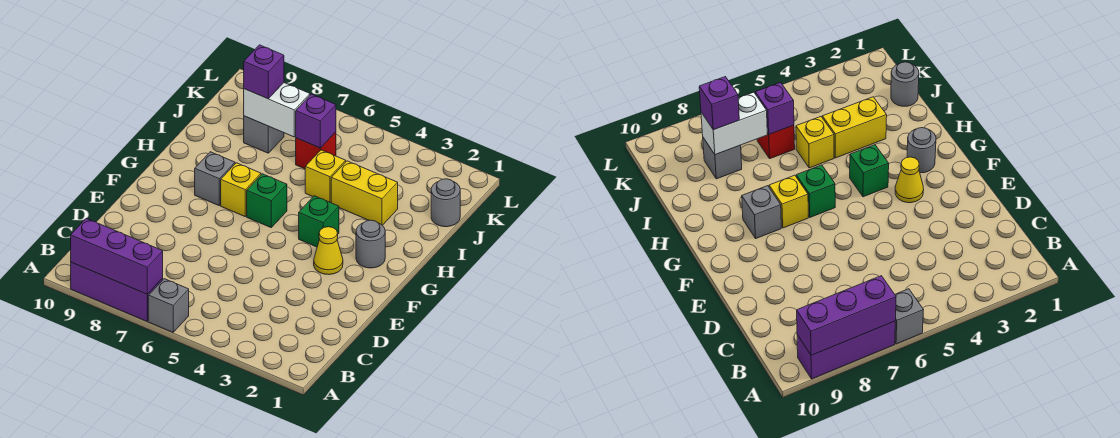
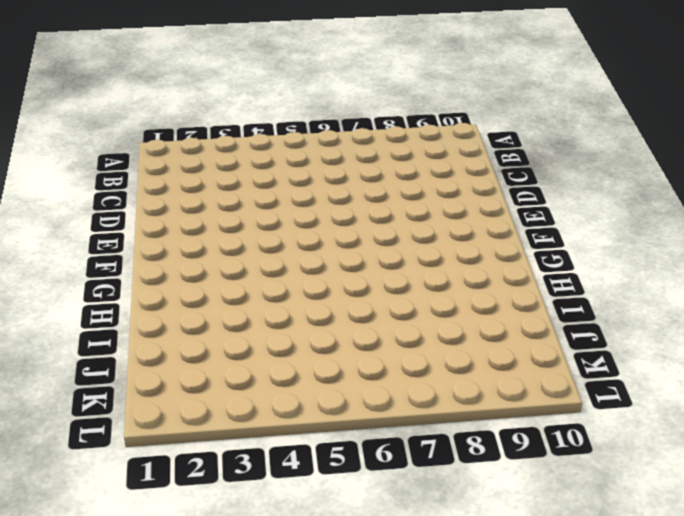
none -> grey brick A6 level 1
none -> purple brick A7:A9 level 1
none -> yellow cone F3 level 1

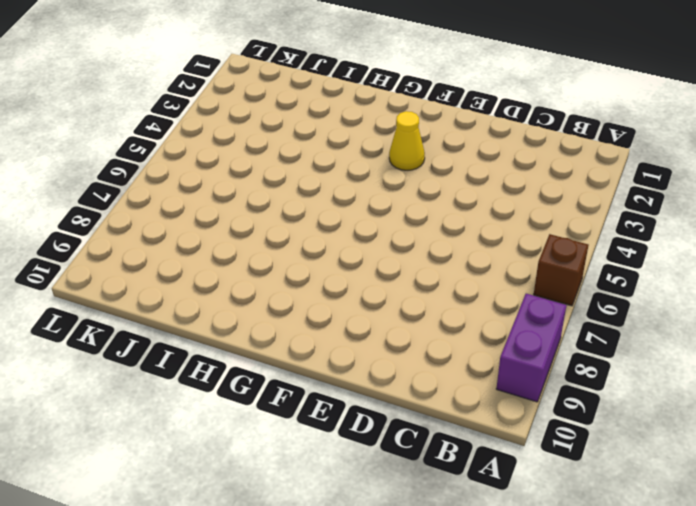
brown brick A6 level 1 -> grey brick A6 level 1
purple brick A8:A9 level 1 -> purple brick A7:A9 level 1
none -> grey round brick G2 level 1
none -> green brick G4 level 1
none -> green brick G6 level 1

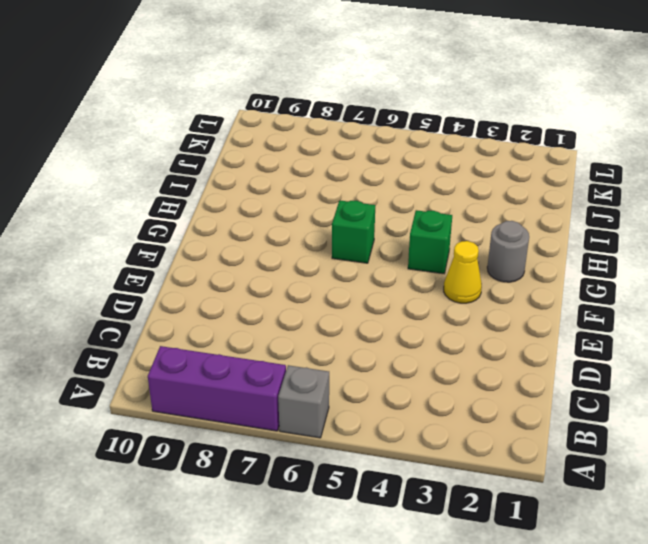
none -> yellow brick G7 level 1
none -> grey brick G8 level 1
none -> yellow brick I3:I4 level 1

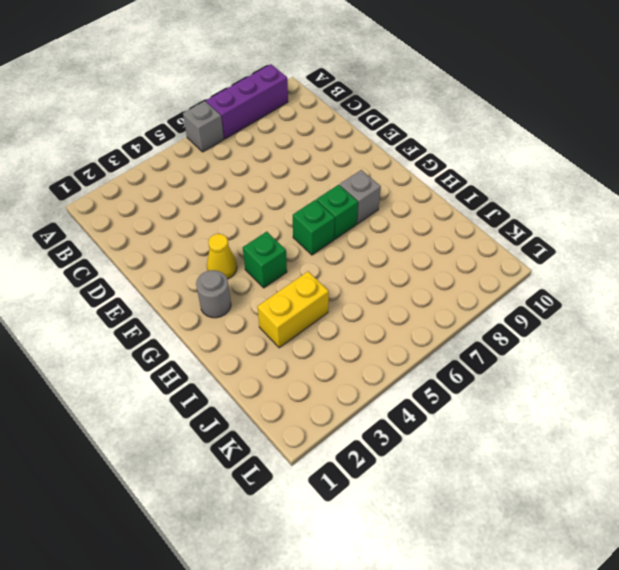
green brick G7 level 1 -> yellow brick G7 level 1
none -> yellow brick I5 level 1
none -> grey round brick J1 level 1
none -> red brick J6 level 1

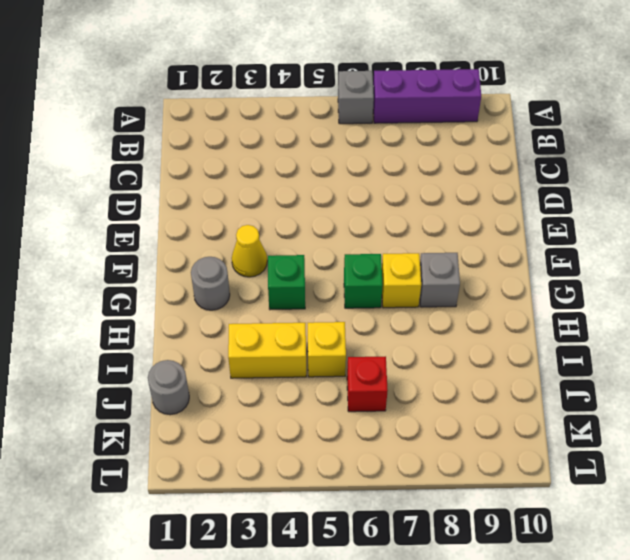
none -> grey brick J8 level 1
none -> purple brick A7:A9 level 2
none -> purple brick J6 level 2

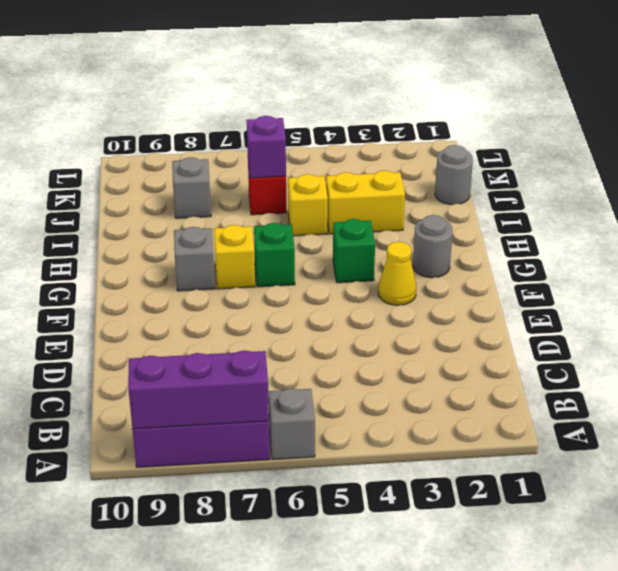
none -> white brick J7:J8 level 2
none -> purple brick J8 level 3

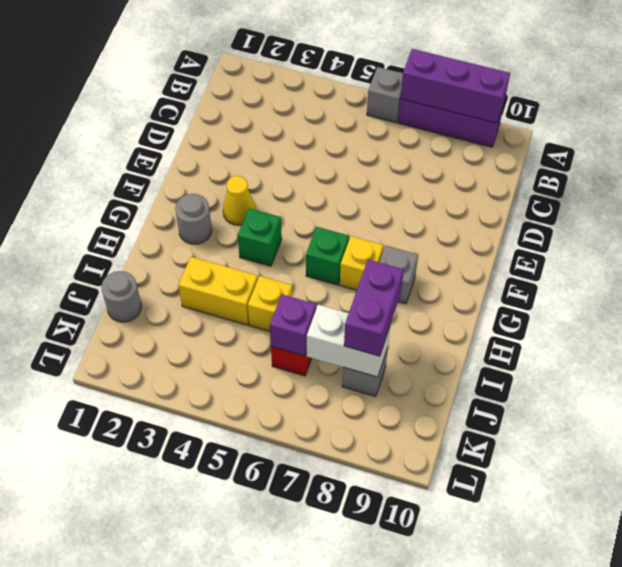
purple brick I8:J8 level 3 -> purple brick J8 level 3

